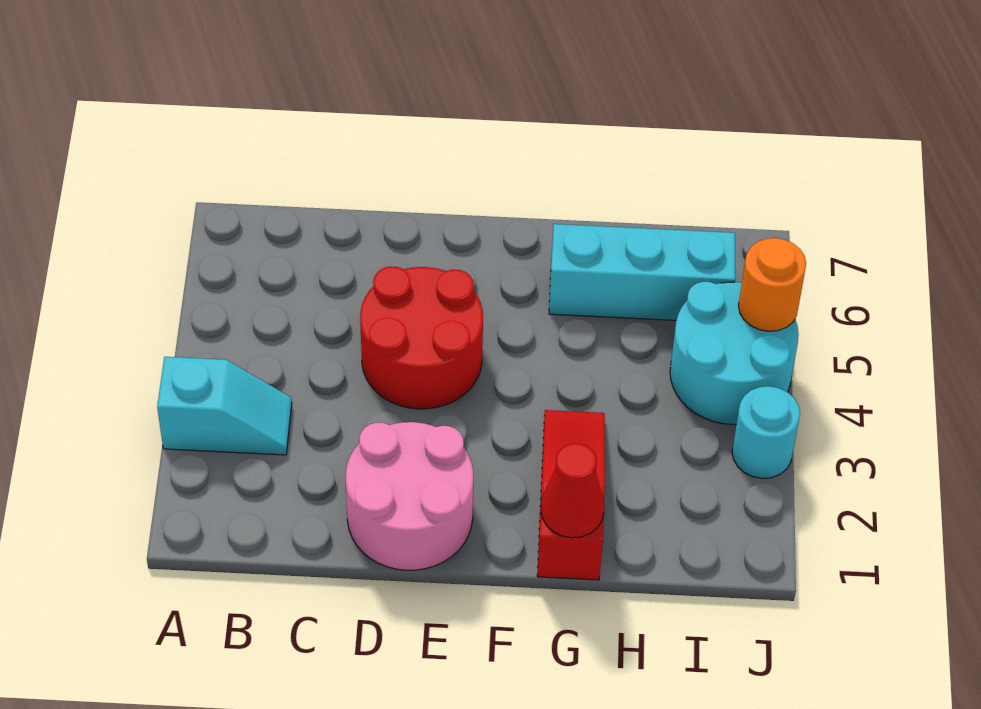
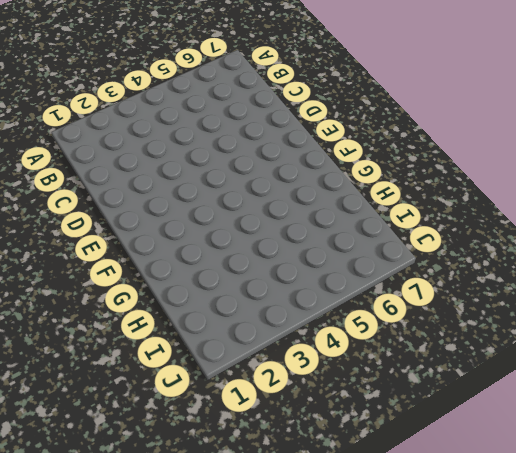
none -> cyan slope A3:B3 level 1 top A
none -> pink round brick D1:E2 level 1

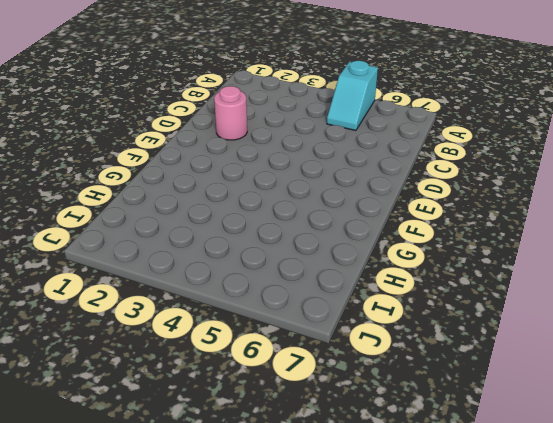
cyan slope A5:B5 level 1 top A -> cyan slope A3:B3 level 1 top A
pink round brick D2 level 1 -> pink round brick D1:E2 level 1
none -> red round brick D4:E5 level 1
none -> red slope G1:G3 level 1 top 1

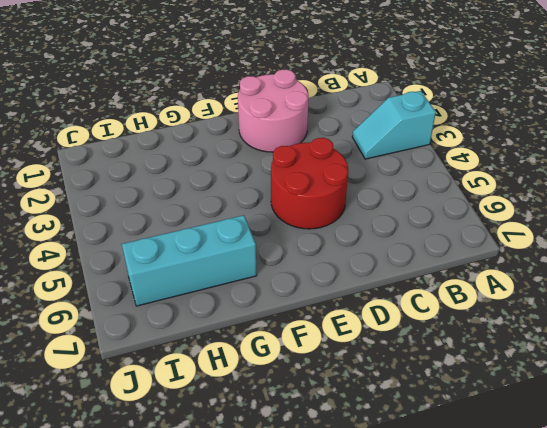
none -> red slope G1:G3 level 1 top 1
none -> cyan round brick I4:J5 level 1

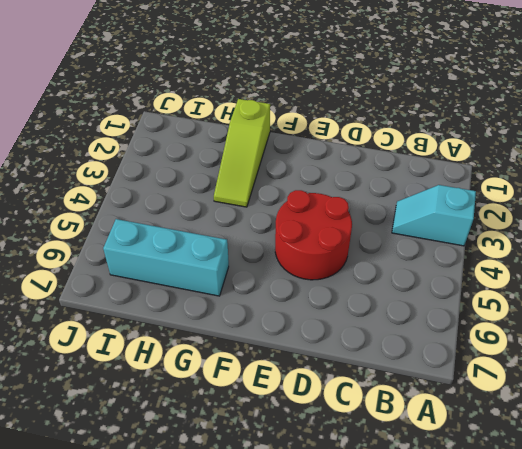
lime slope G1:G3 level 1 top 1 -> red slope G1:G3 level 1 top 1
none -> pink round brick D1:E2 level 1
none -> cyan round brick I4:J5 level 1

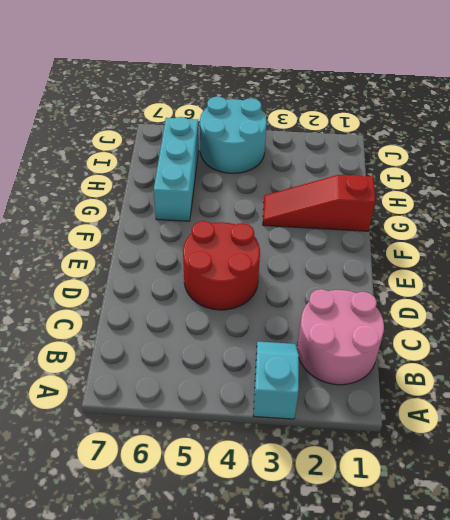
pink round brick B1:C2 level 1 -> pink round brick D1:E2 level 1
none -> cyan round brick J3 level 1
none -> red cone G1 level 2

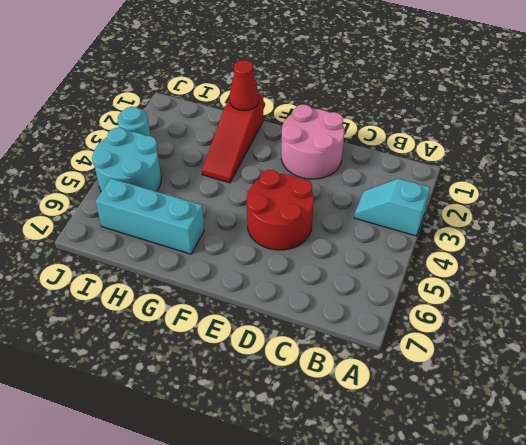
none -> orange round brick J5 level 2

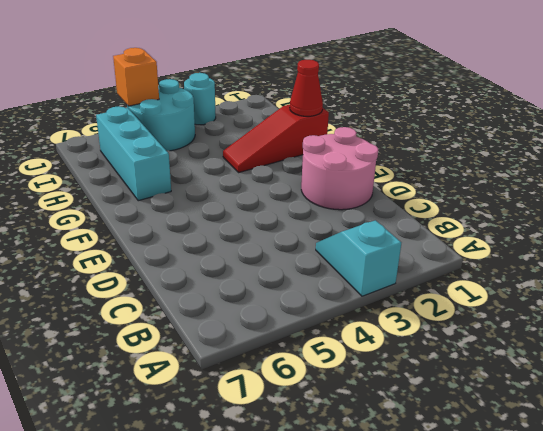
orange brick J5 level 2 -> orange round brick J5 level 2
none -> red round brick D4:E5 level 1

